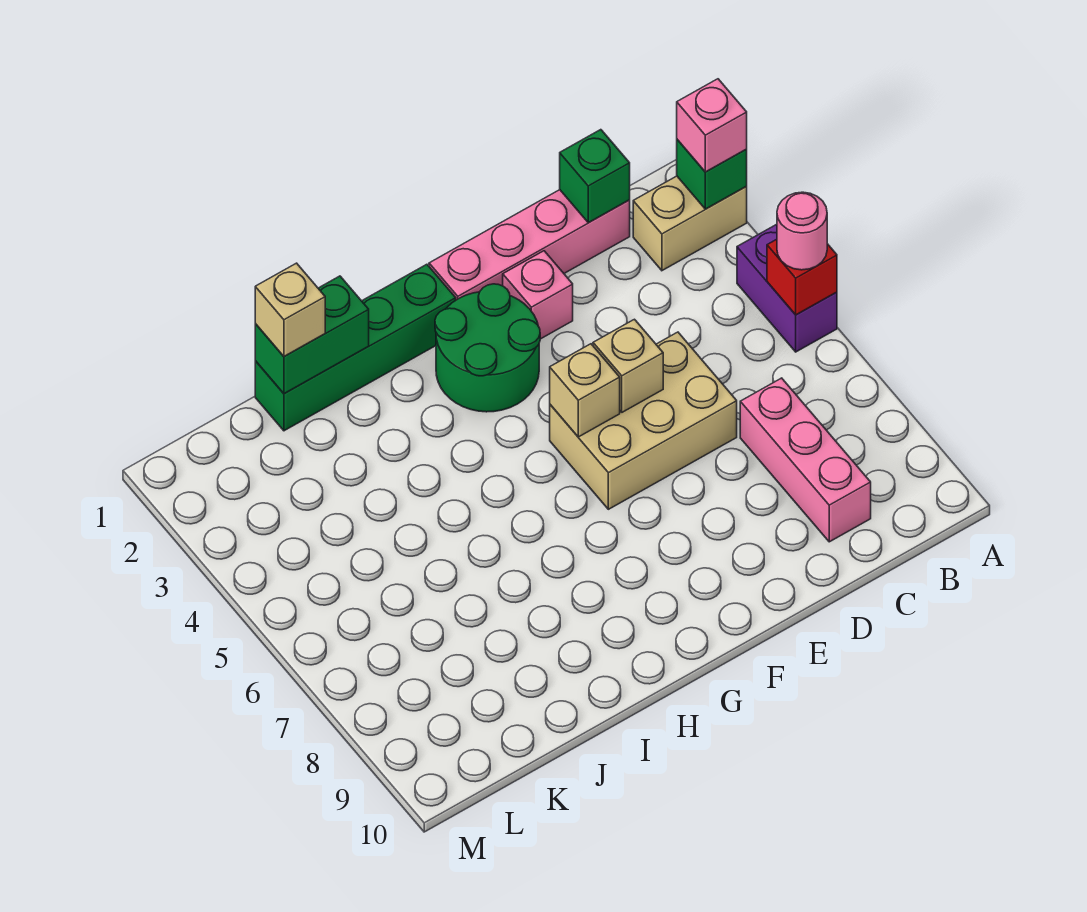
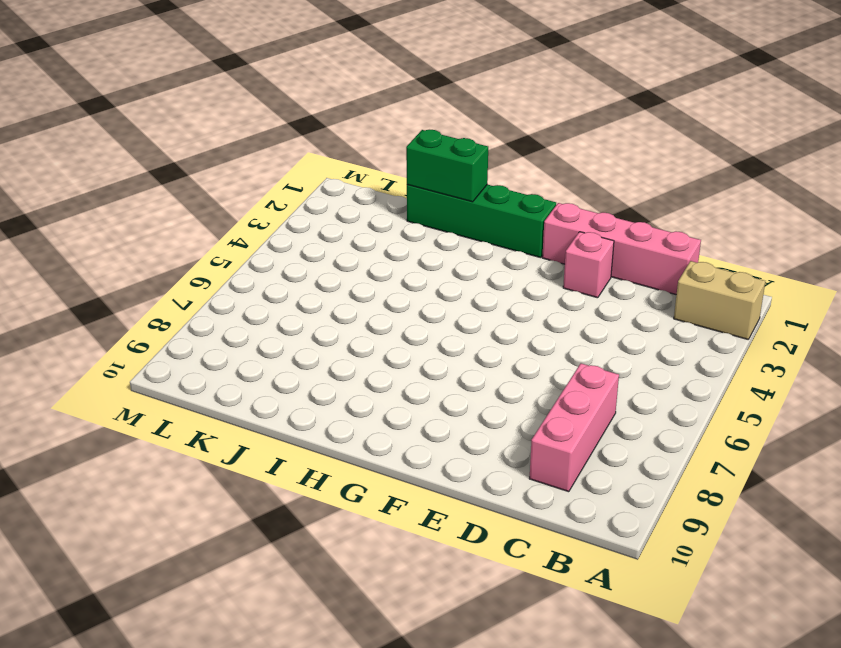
none -> purple brick A4:A5 level 1
none -> tan brick D5:F6 level 1
none -> green round brick F2:G3 level 1

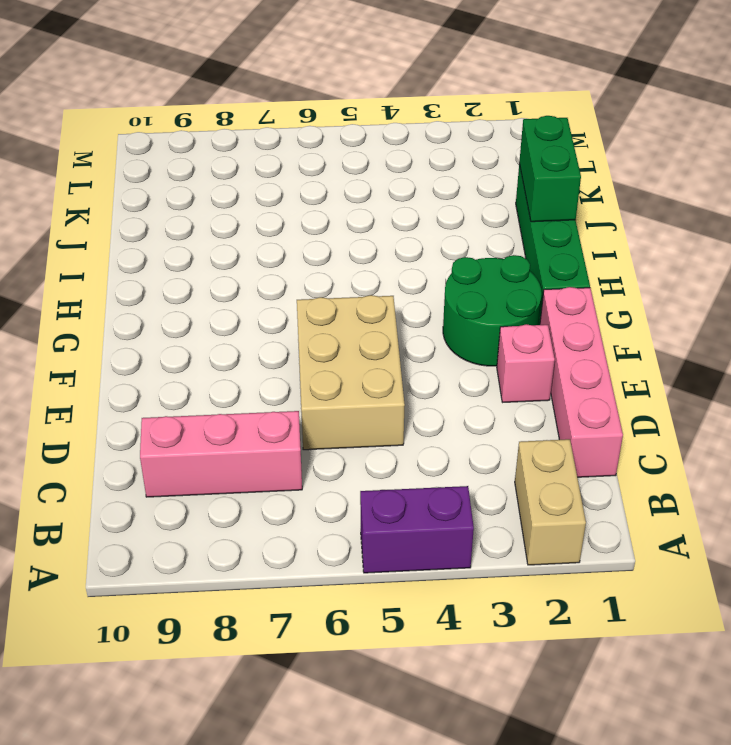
none -> green brick A2 level 2
none -> red brick A5 level 2
none -> green brick C1 level 2

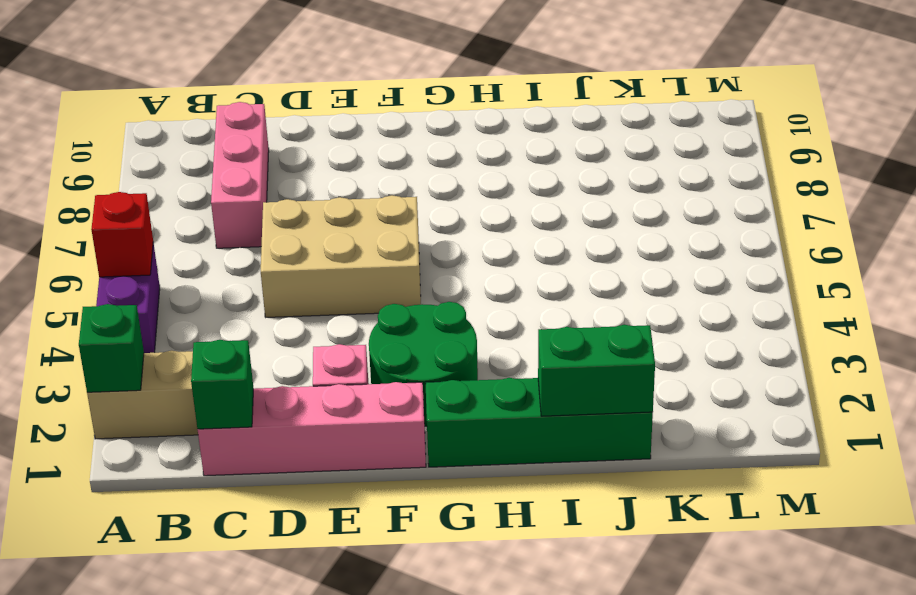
none -> tan brick E5 level 2
none -> tan brick F5 level 2
none -> pink brick A2 level 3

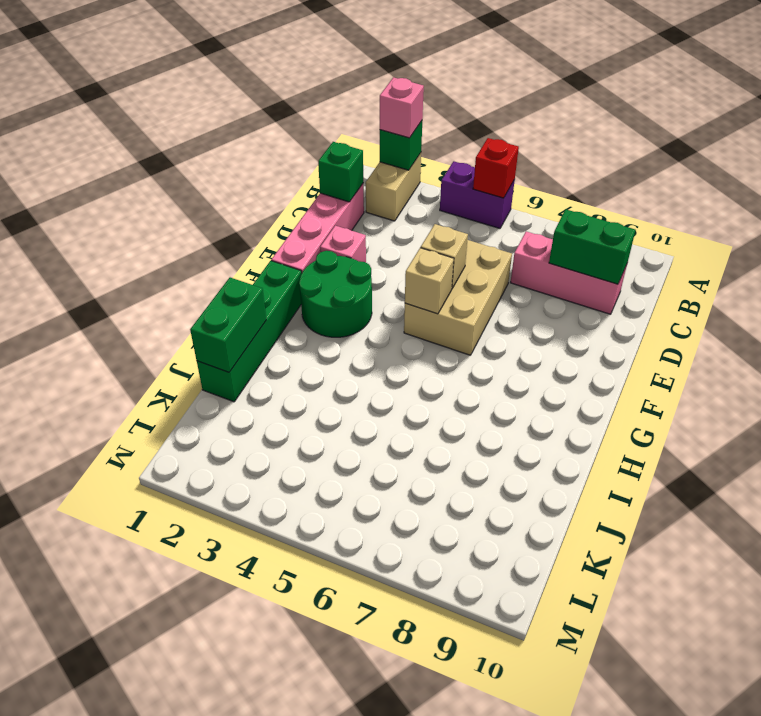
green brick C8:C9 level 2 -> none
none -> pink round brick A5 level 3
none -> tan brick J1 level 3

